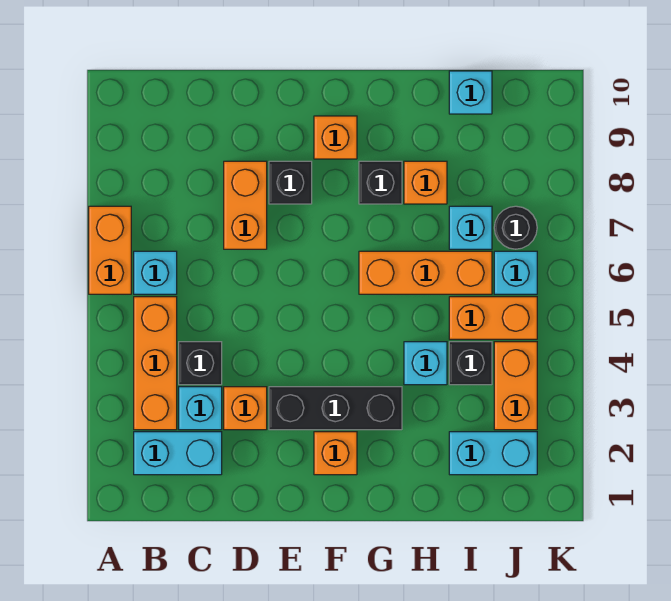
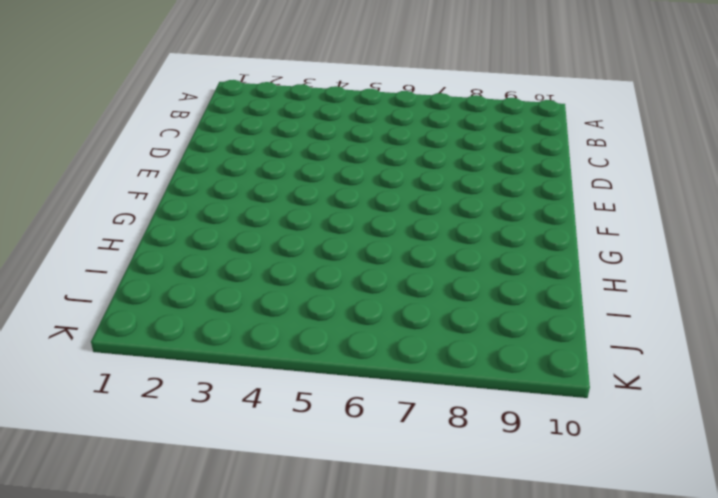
none -> orange brick A6:A7 level 1
none -> cyan brick B2:C2 level 1
none -> orange brick B3:B5 level 1

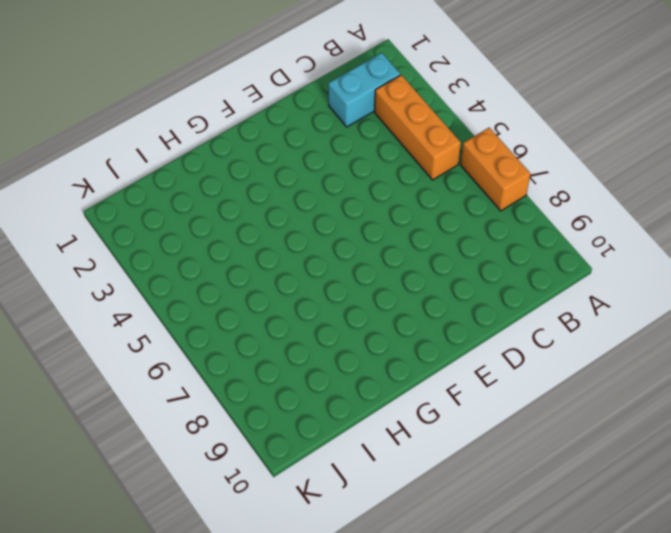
none -> cyan brick B6 level 1
none -> cyan brick C3 level 1
none -> black brick C4 level 1

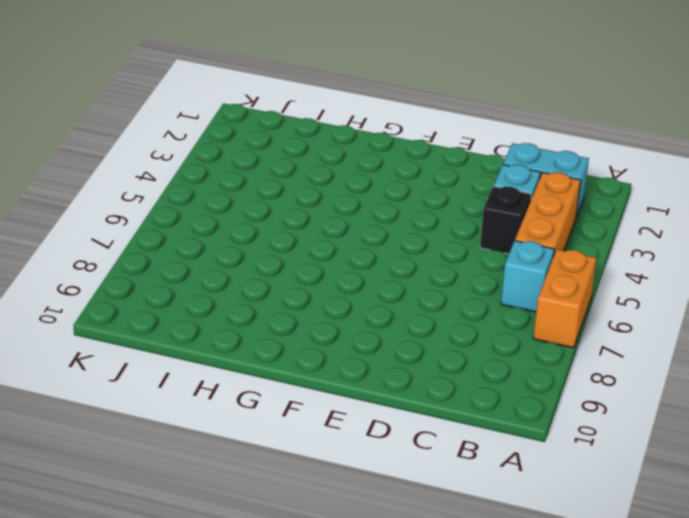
none -> orange brick D3 level 1
none -> orange brick D7:D8 level 1
none -> black brick E3:G3 level 1

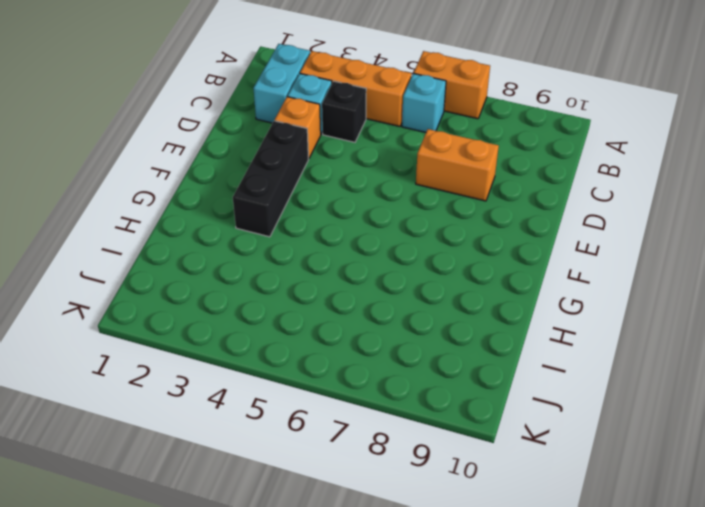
none -> black brick E8 level 1
none -> orange brick F2 level 1
none -> orange brick F9 level 1

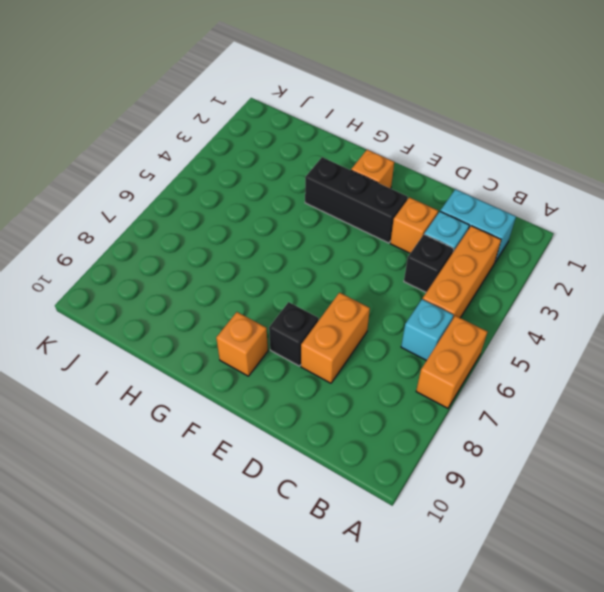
none -> orange brick G6:I6 level 1
none -> black brick G8 level 1
none -> cyan brick H4 level 1

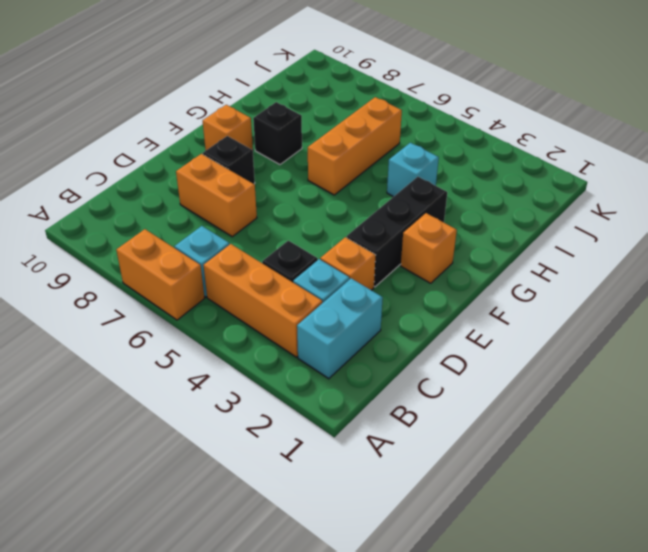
none -> orange brick H8 level 1
none -> cyan brick I2:J2 level 1
none -> black brick I4 level 1

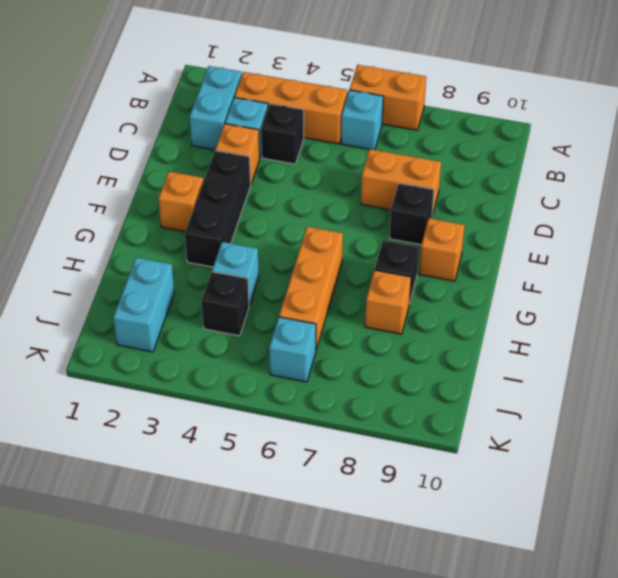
none -> orange brick I5:J5 level 1
none -> cyan brick I7 level 1
none -> cyan brick I10 level 1

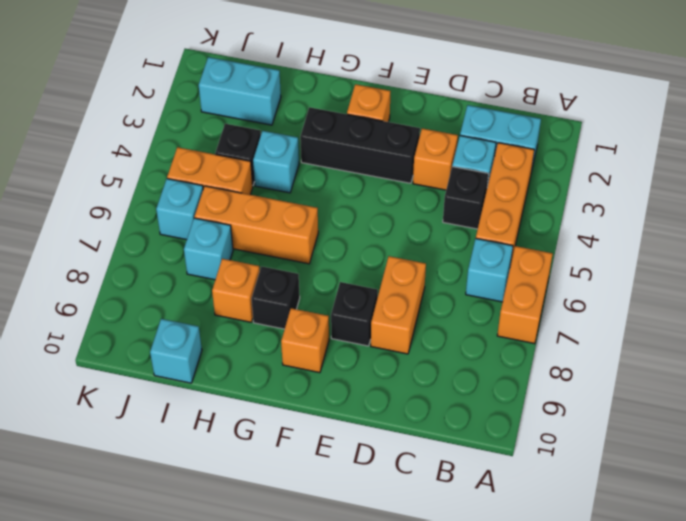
none -> orange brick J3:J4 level 1
none -> black round brick J7 level 1

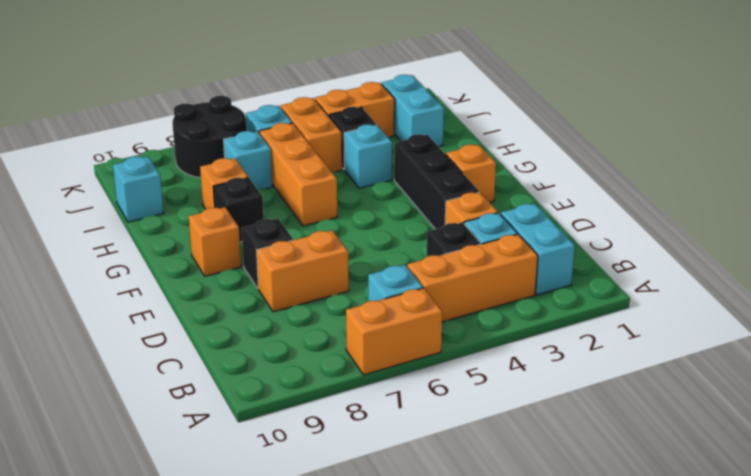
black round brick J7:K8 level 1 -> black round brick J7 level 1

